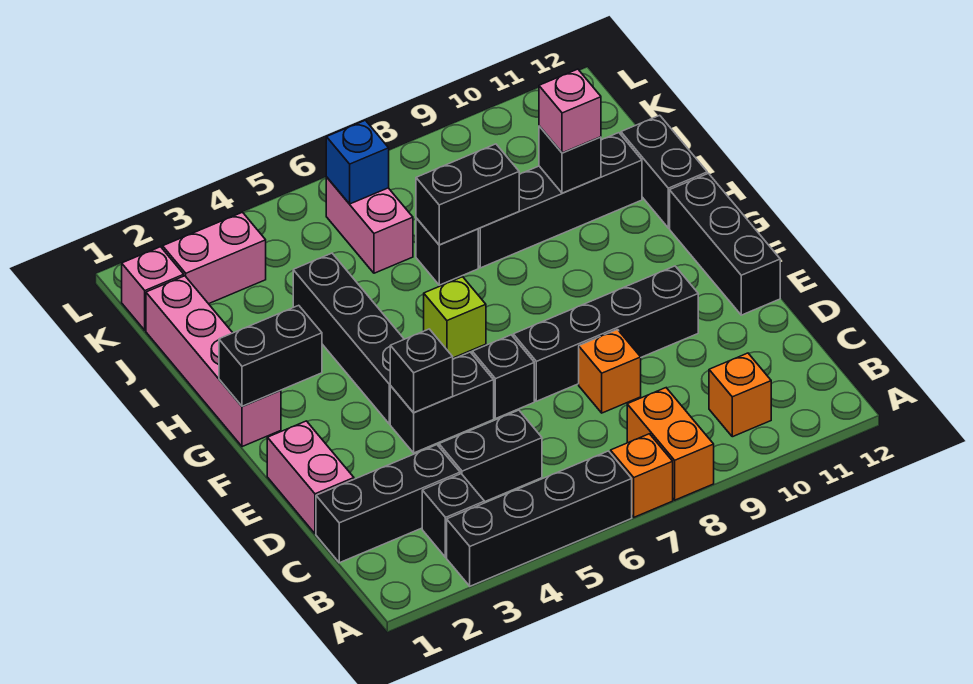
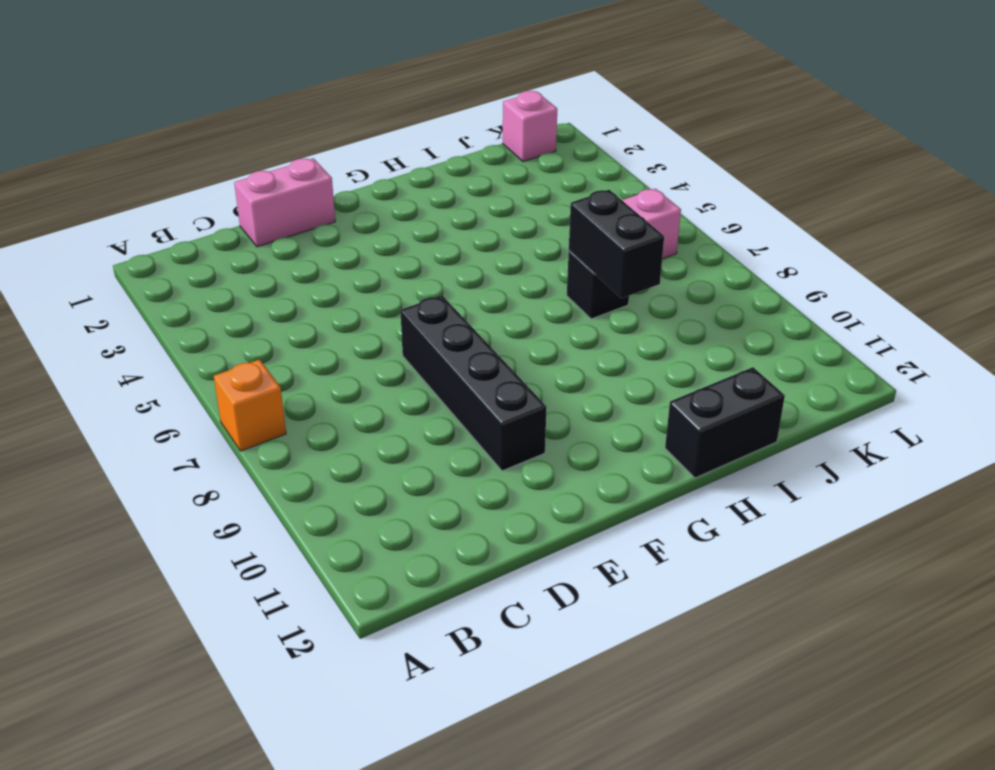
none -> black brick A3:A6 level 1
none -> orange brick A8:B8 level 1
none -> black brick B3 level 1

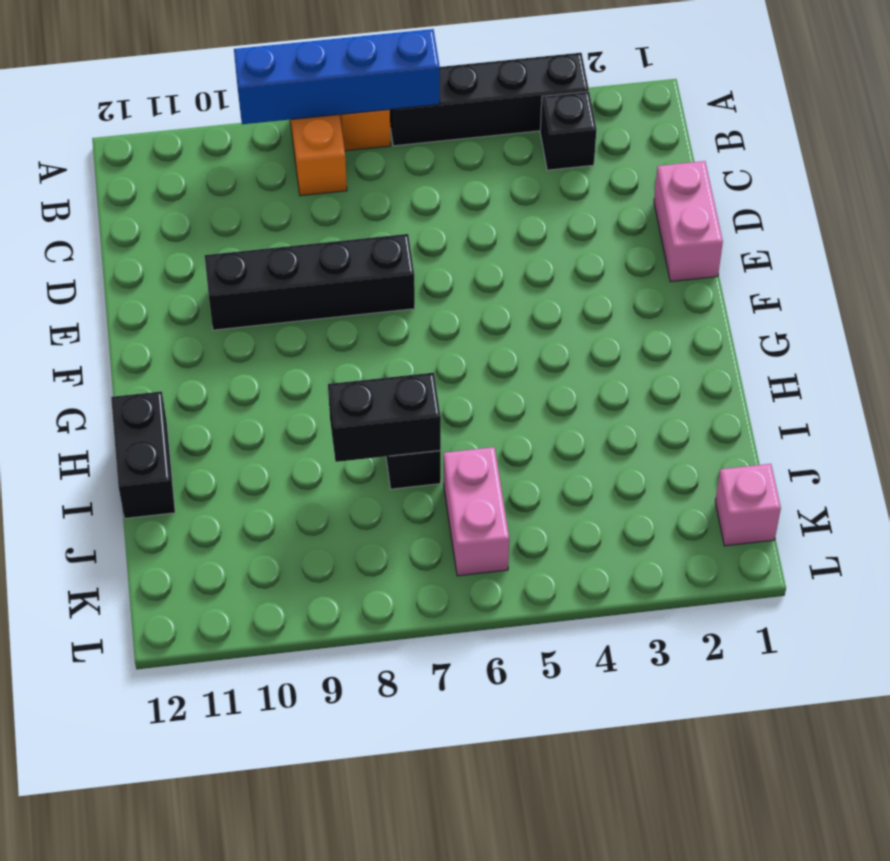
blue brick A6:A9 level 2 -> none
none -> orange brick B10 level 1
none -> black brick C1:C3 level 1
none -> black brick C4:C5 level 1

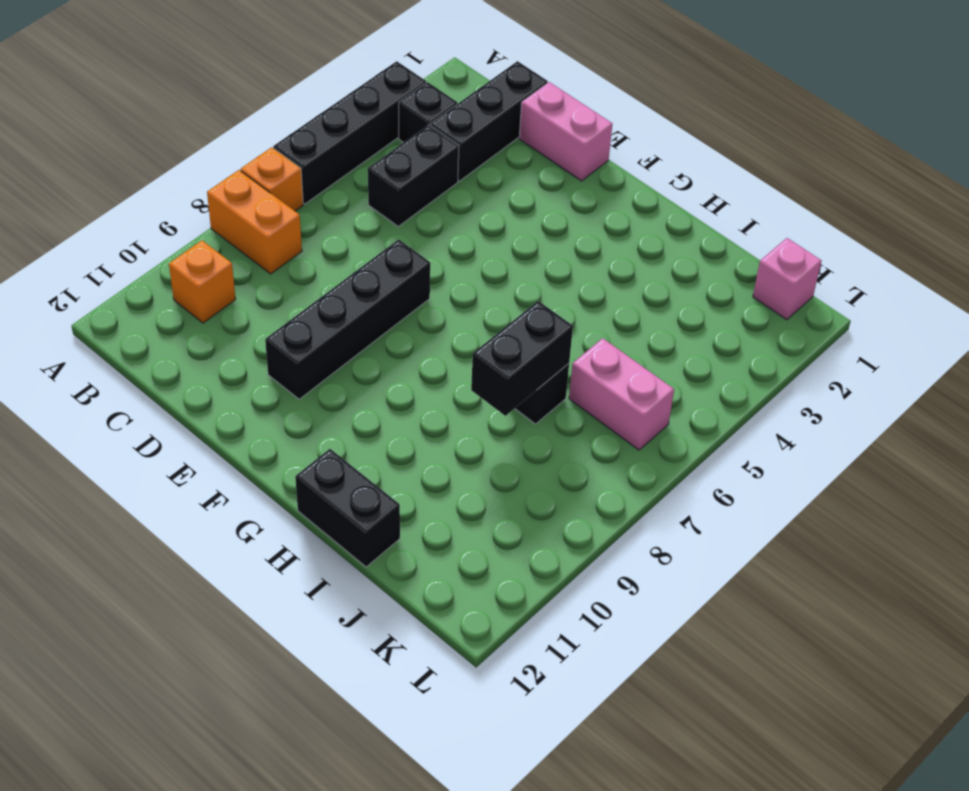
none -> orange brick D8 level 1
none -> black brick E4:E5 level 1
none -> black brick E6 level 1

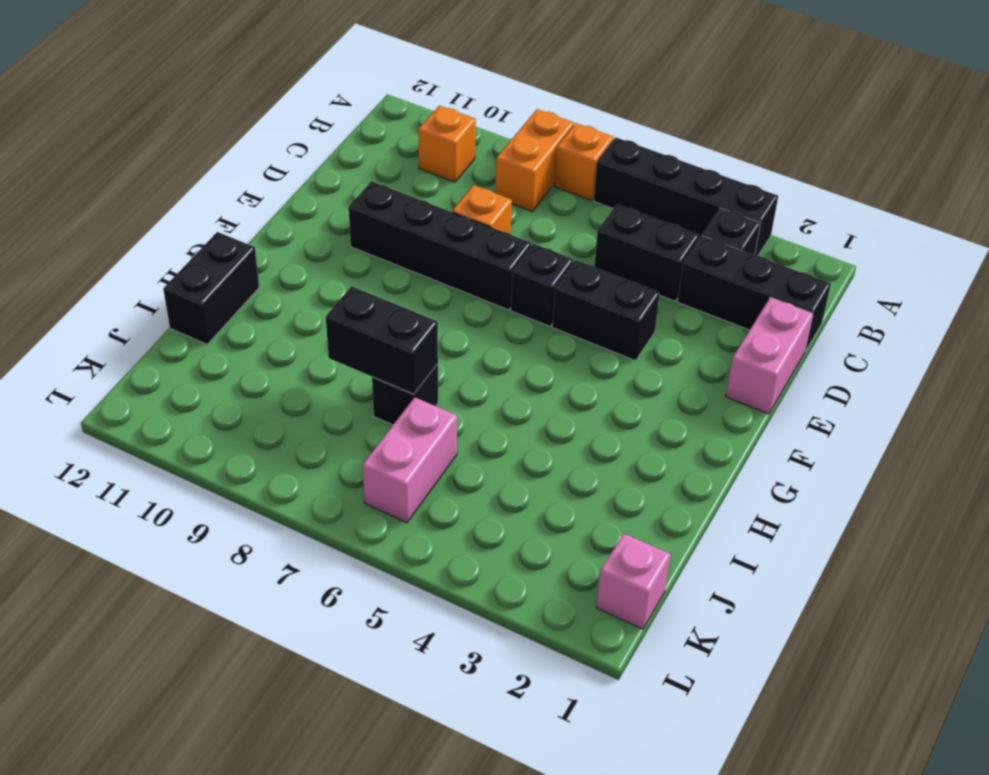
none -> black brick E12:G12 level 1
none -> black brick F4:I4 level 1
none -> pink brick G1:J1 level 1

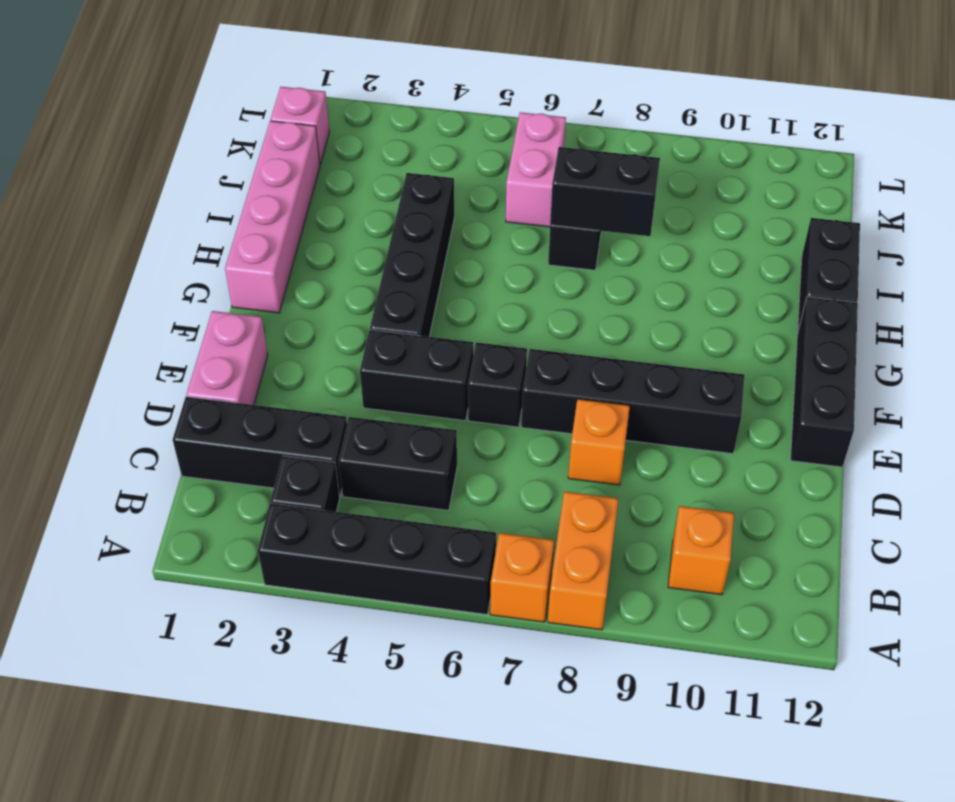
none -> lime brick G6 level 1
none -> black brick I8:I11 level 1
none -> pink brick K2:K3 level 1

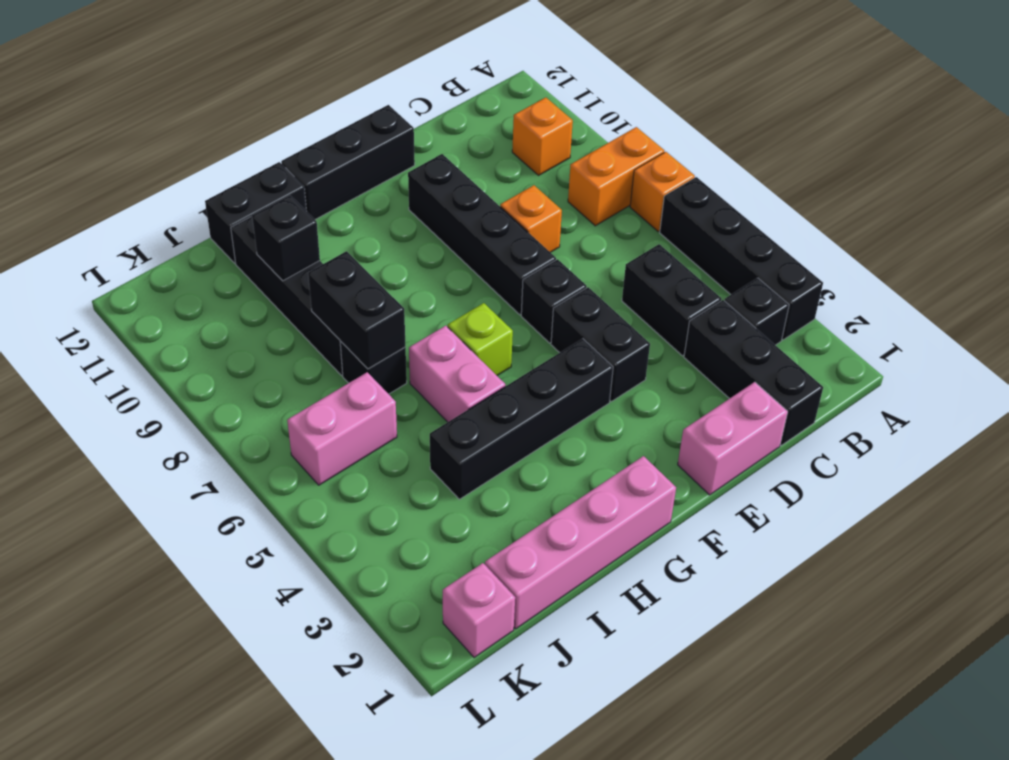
pink brick H5:H6 level 1 -> pink brick K2:K3 level 1
none -> black brick E4 level 2
none -> black brick G1:G2 level 2
none -> blue brick K6 level 2

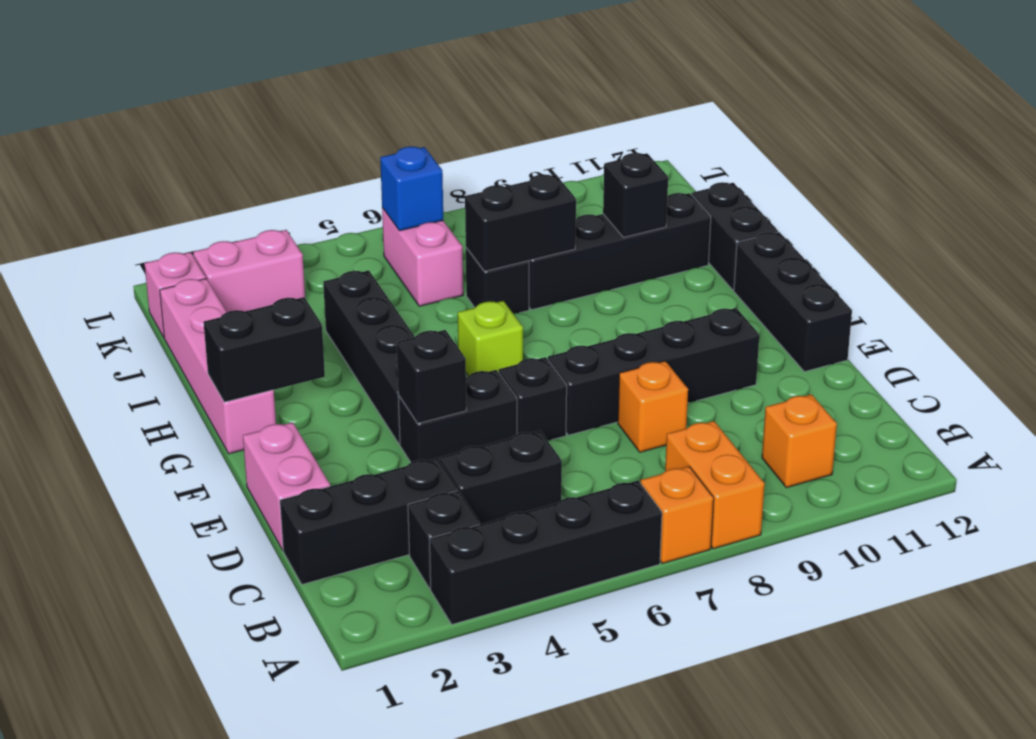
none -> pink brick I10 level 3

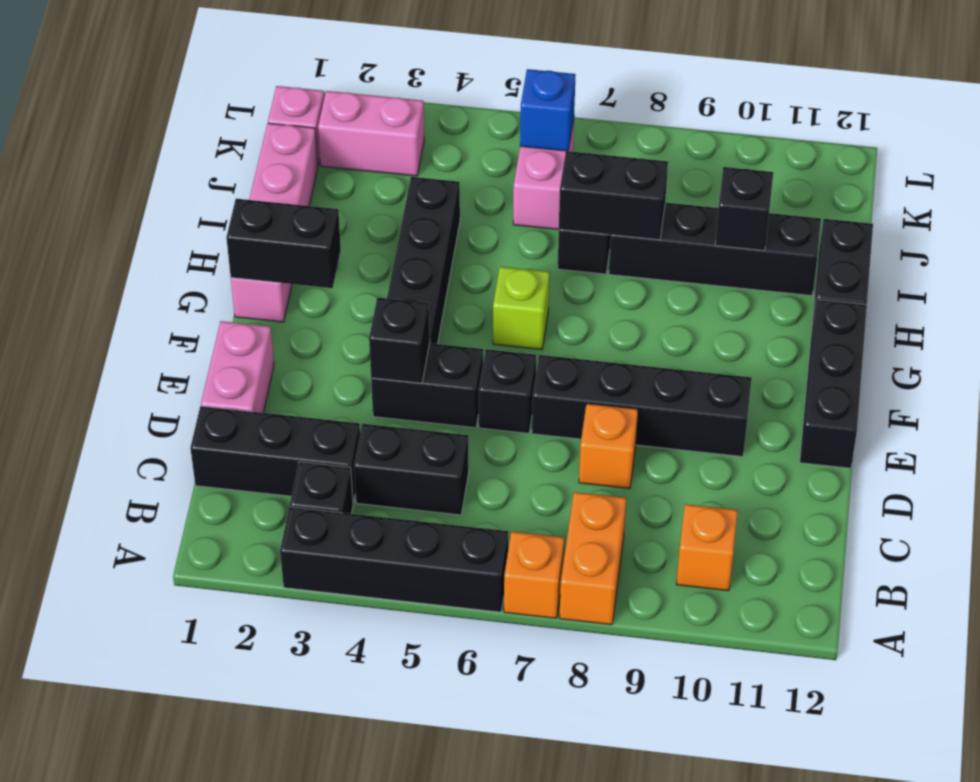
none -> pink brick I10 level 3

